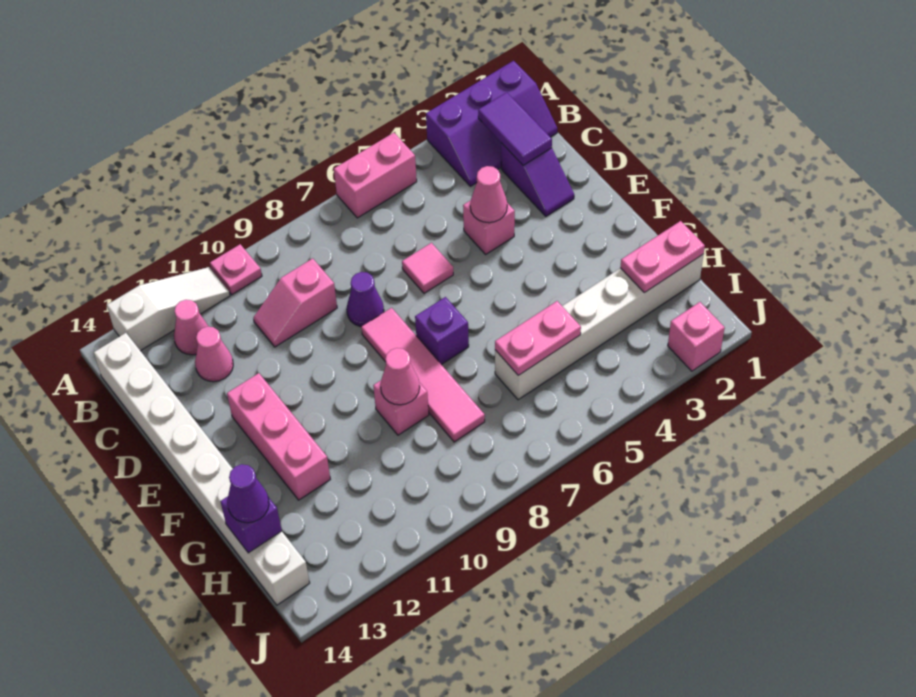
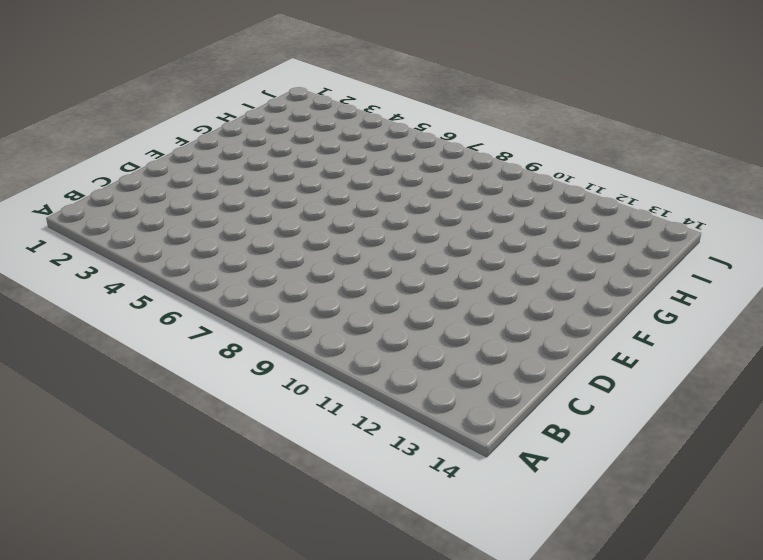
none -> purple slope A1:B3 level 1 top A
none -> pink brick A5:A6 level 1
none -> pink plate A10 level 1

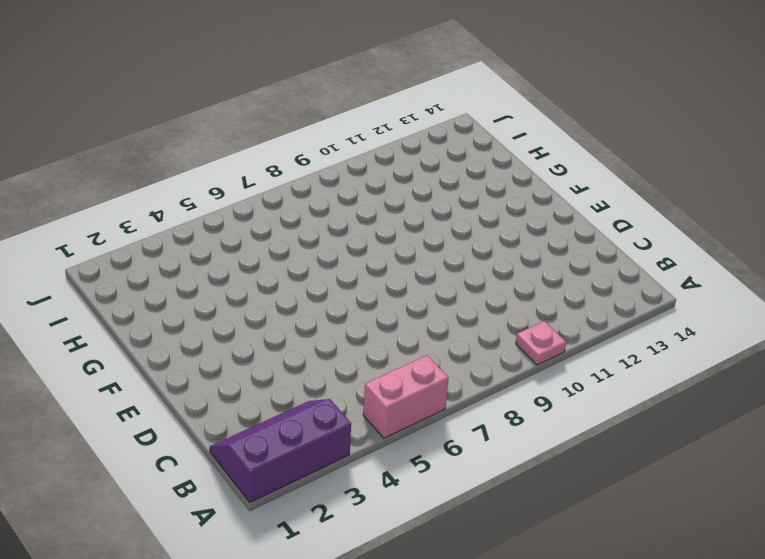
none -> white slope A11:A13 level 1 top 13
none -> pink cone B12 level 1
none -> white brick B14:I14 level 1

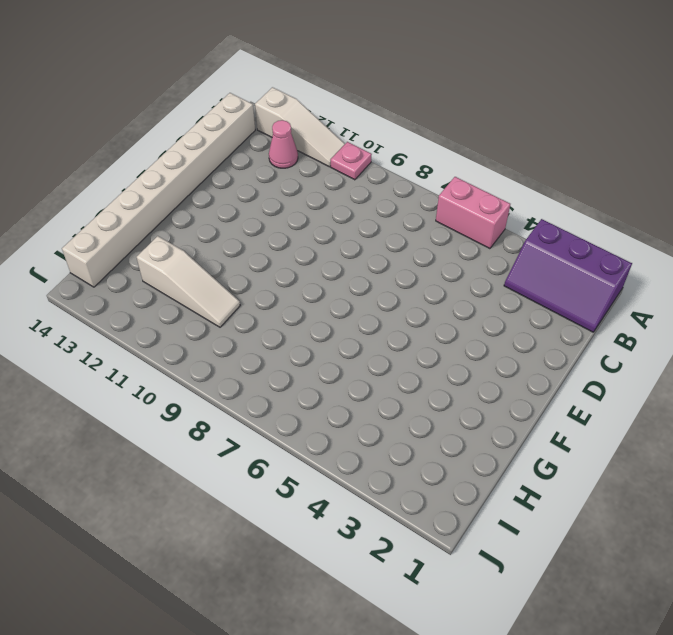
white slope H10:H12 level 1 top 12 -> none
none -> purple slope C2:D2 level 1 top C
none -> pink slope C9:C10 level 1 top 9
none -> pink cone C12 level 1

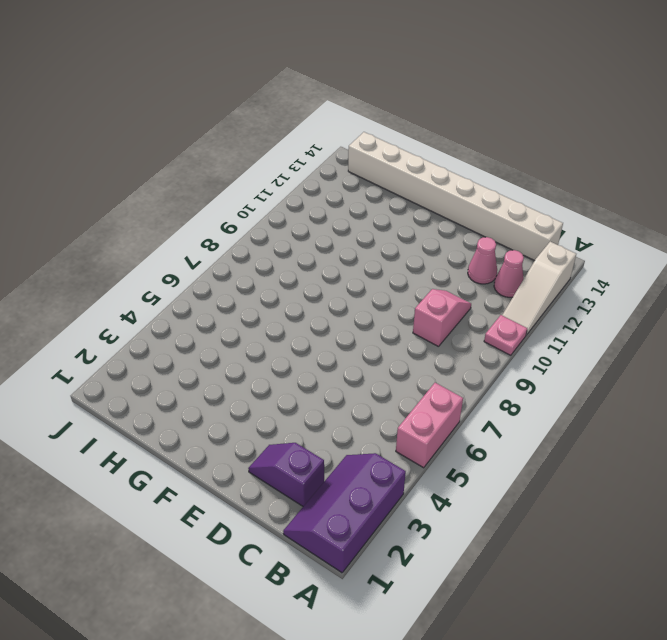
none -> pink brick D4 level 1
none -> pink tile D6 level 1
none -> purple cone D8 level 1

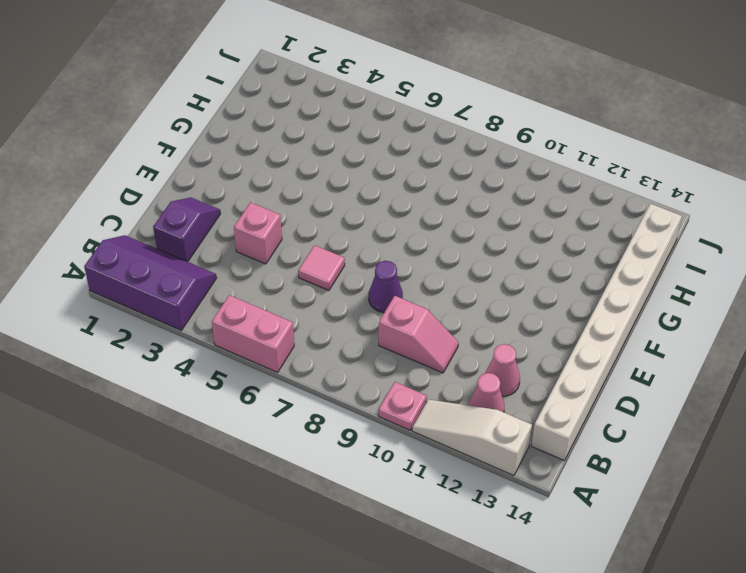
none -> pink tile E8:H8 level 1
none -> pink brick E12:G12 level 1
none -> purple brick F7 level 1

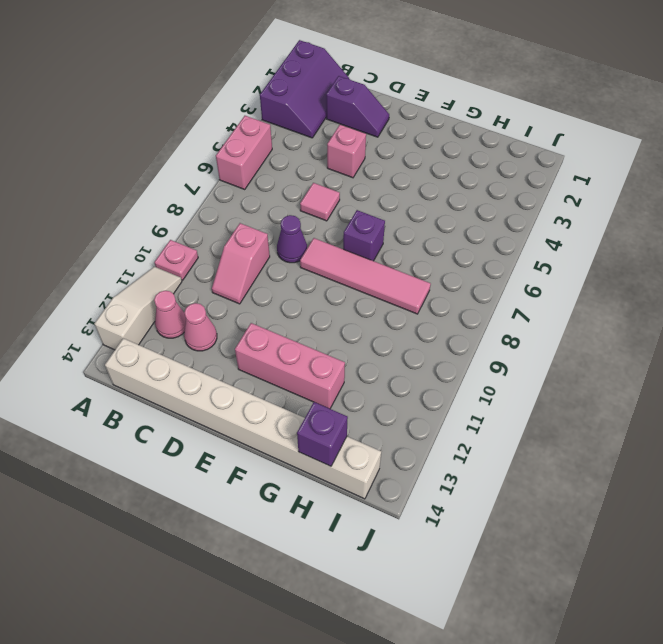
none -> pink brick G9 level 1
none -> white brick H1:H6 level 1
none -> pink brick J2 level 1

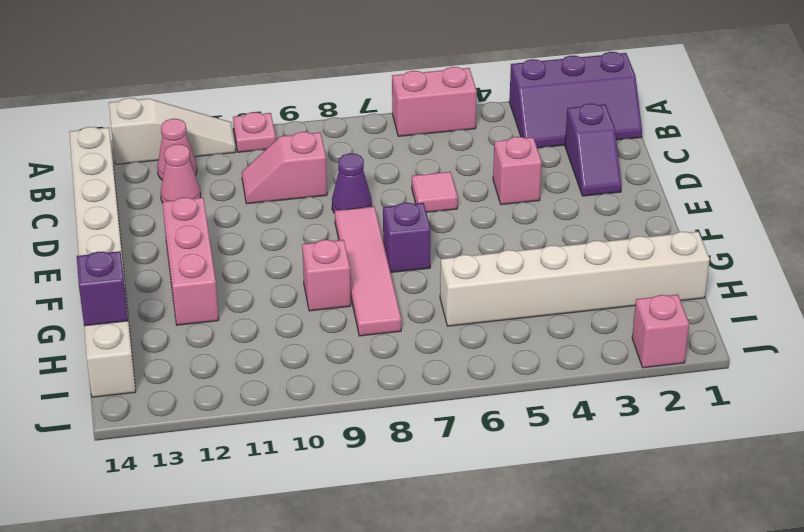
none -> purple tile B2:C2 level 2
none -> pink cone D4 level 2
none -> pink cone G9 level 2

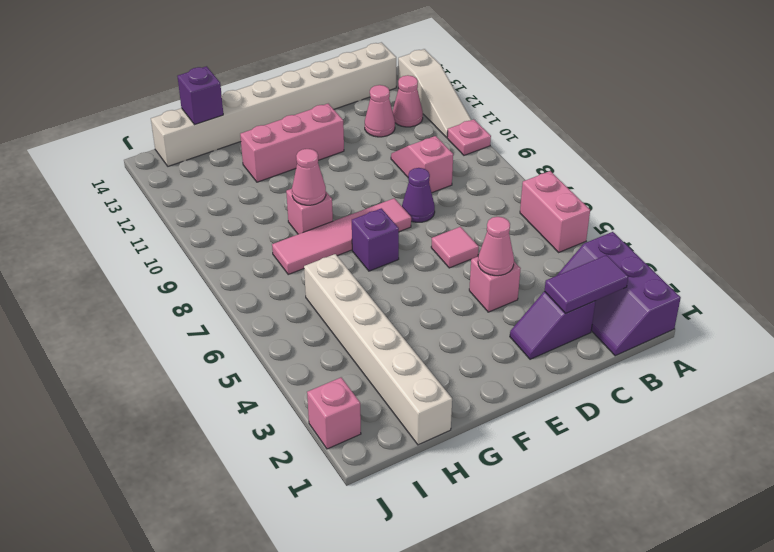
none -> pink plate H1:H2 level 2
none -> pink plate H5:H6 level 2
none -> purple cone H14 level 3

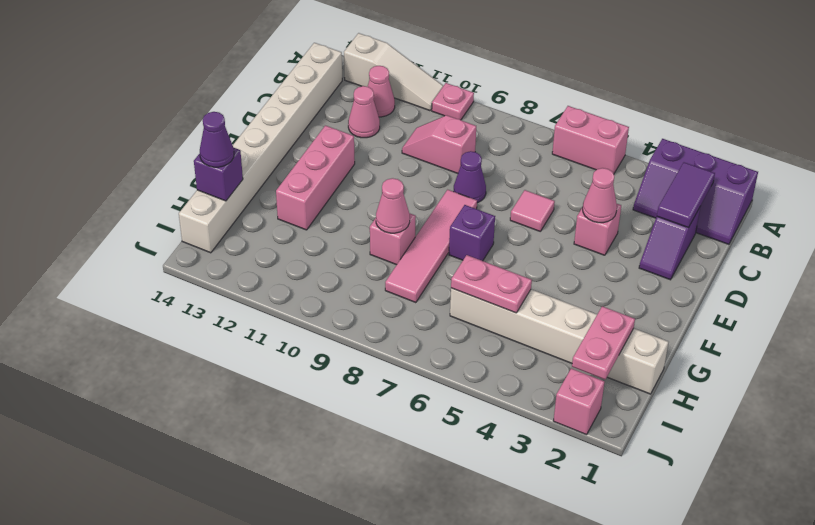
pink plate H2:I2 level 2 -> pink plate H1:H2 level 2

